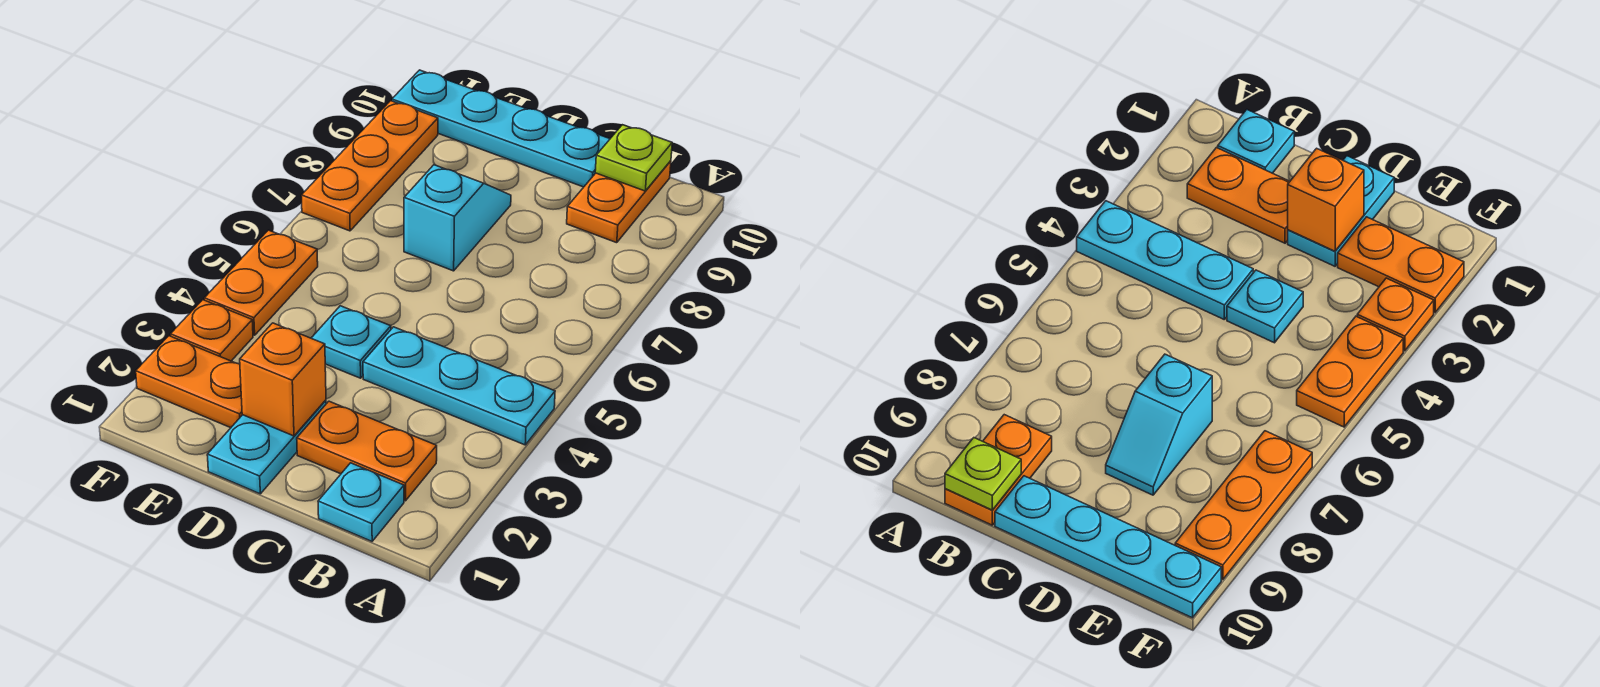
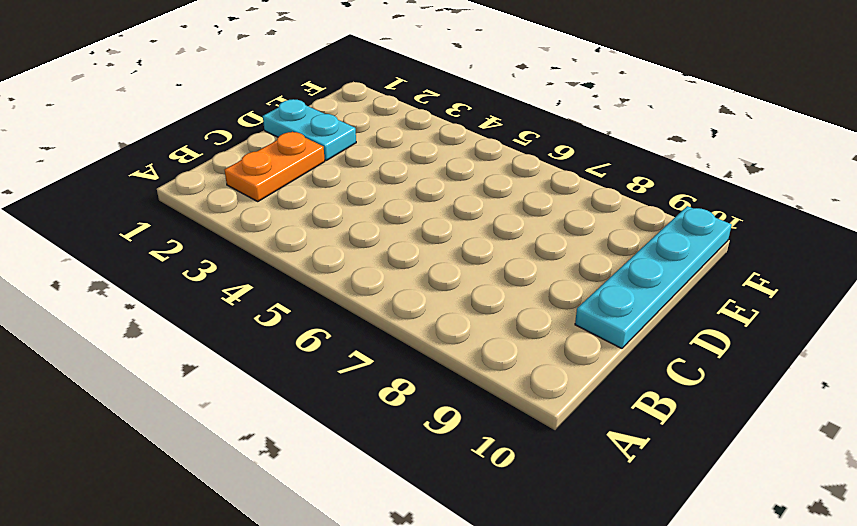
none -> cyan plate A4:C4 level 1
none -> cyan plate B1 level 1
none -> orange plate B9:B10 level 1

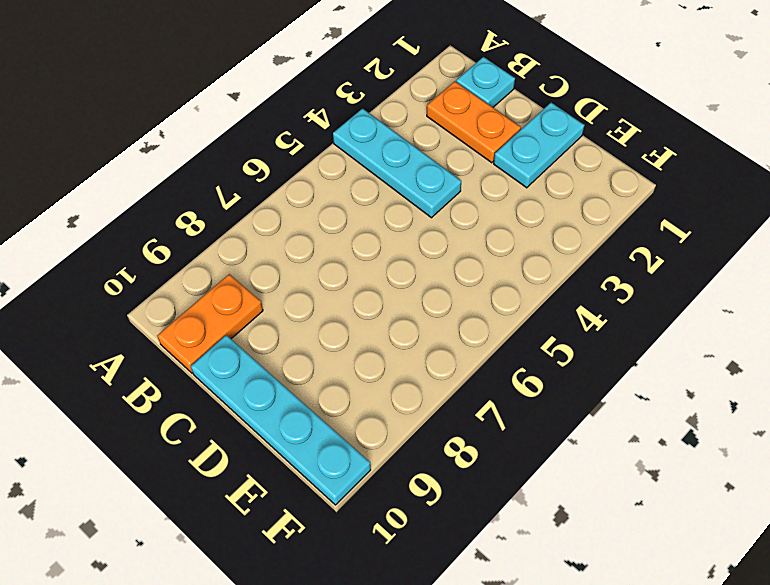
none -> cyan plate D4 level 1
none -> cyan slope D7:D8 level 1 top 7
none -> orange plate E2:F2 level 1

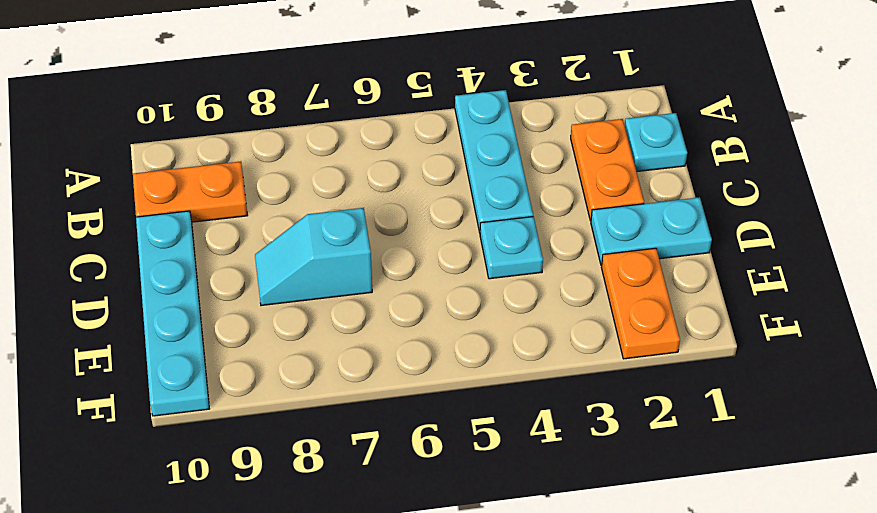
none -> orange plate F3 level 1
none -> orange plate F4:F5 level 1
none -> orange plate F7:F9 level 1

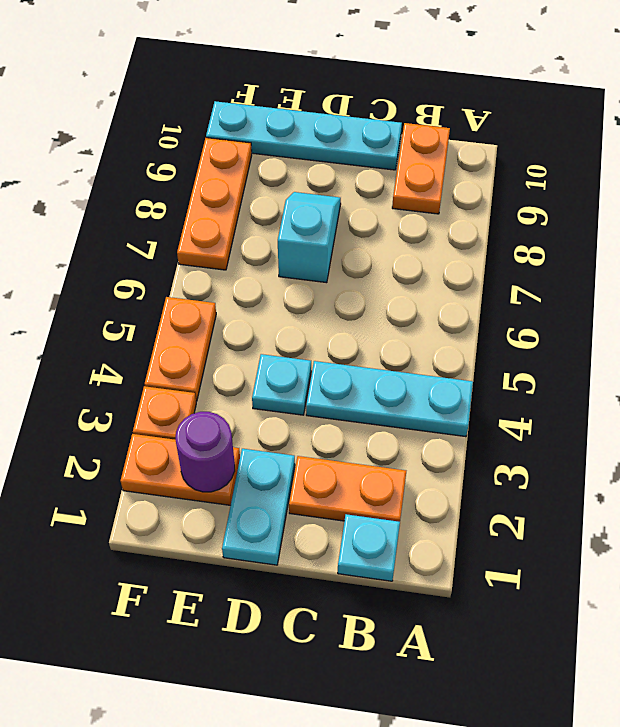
purple round brick E2 level 2 -> none
none -> lime plate B10 level 2
none -> orange brick D2 level 2

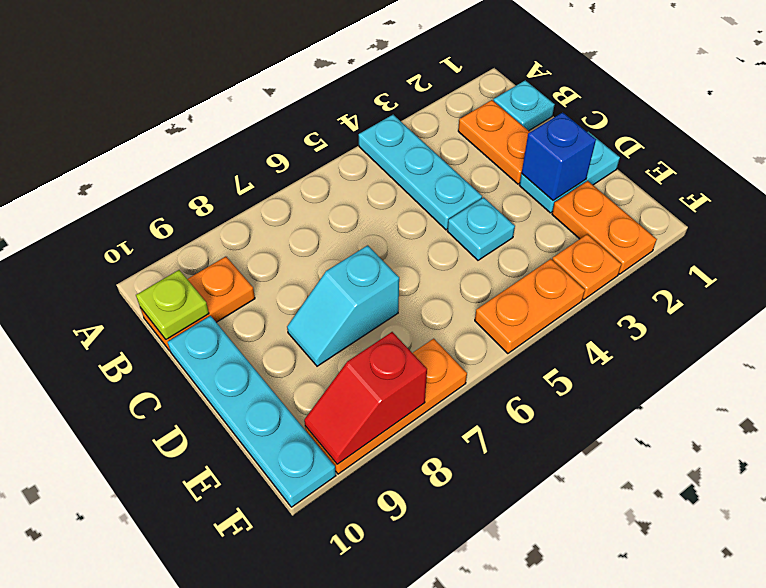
blue brick D2 level 2 -> orange brick D2 level 2
red slope F8:F9 level 2 top 8 -> none

